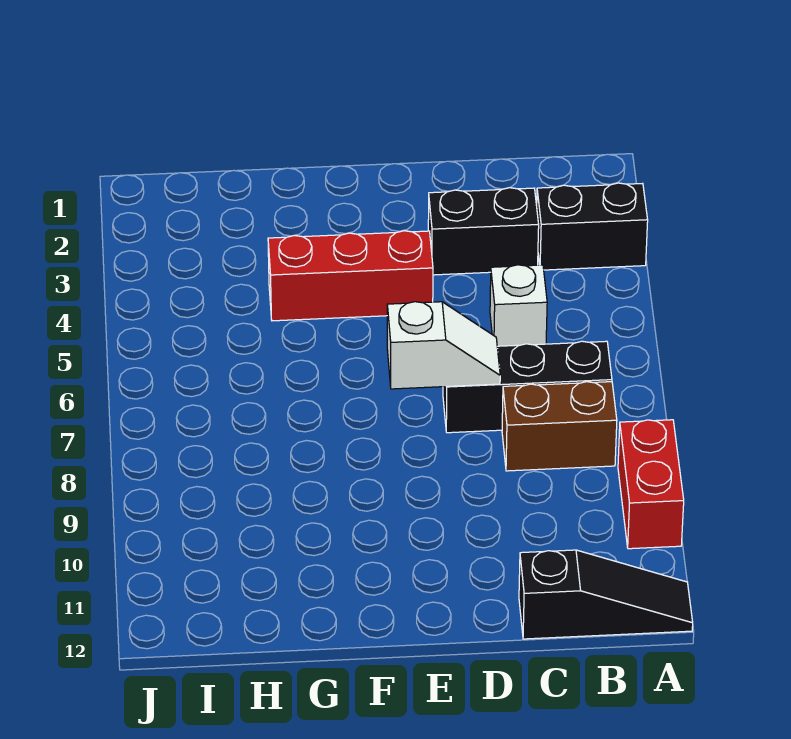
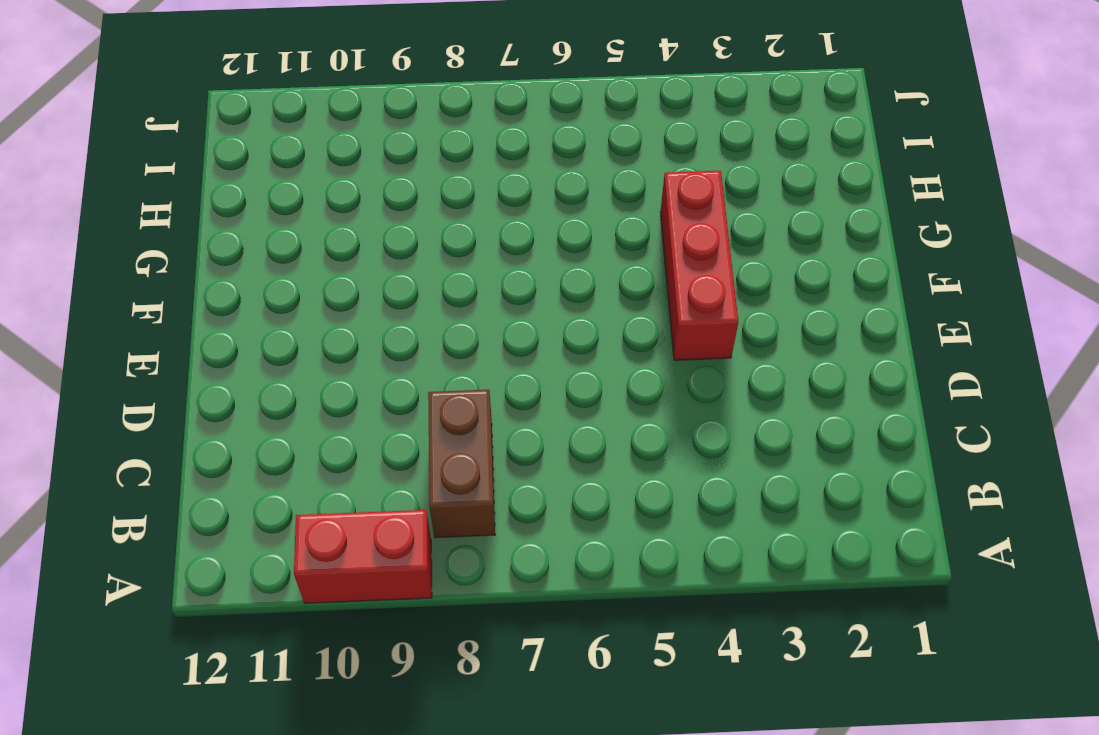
none -> black brick A3:B3 level 1
none -> black slope A12:C12 level 1 top C

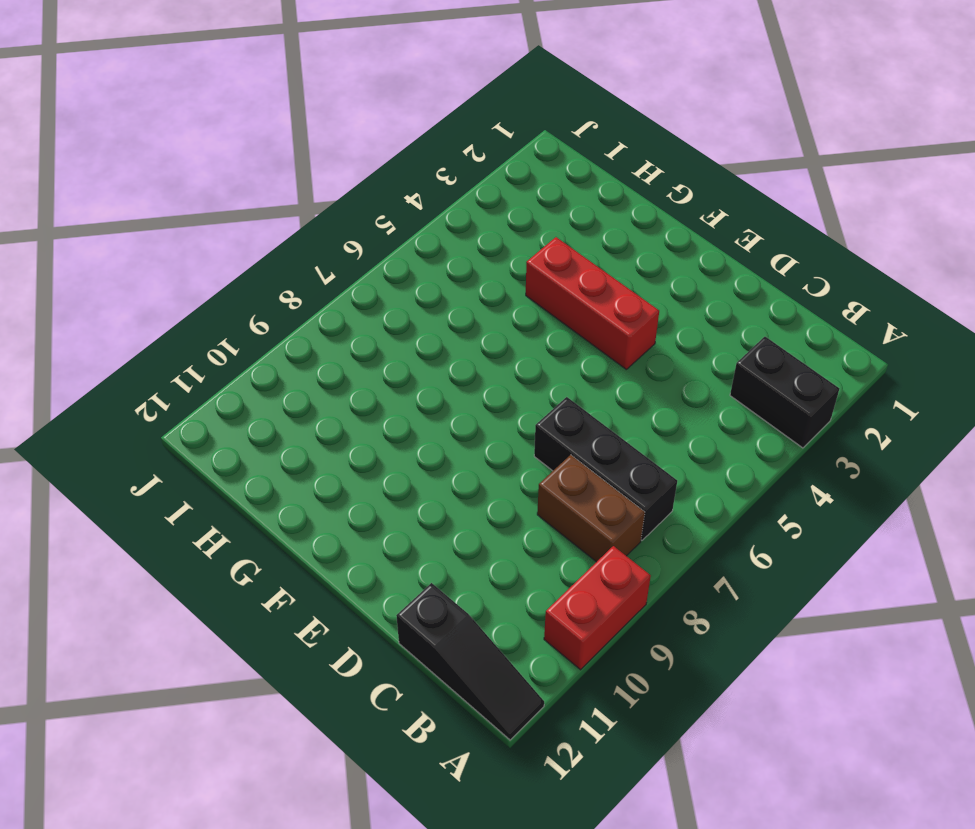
none -> black brick C3:D3 level 1
none -> white brick C5 level 1

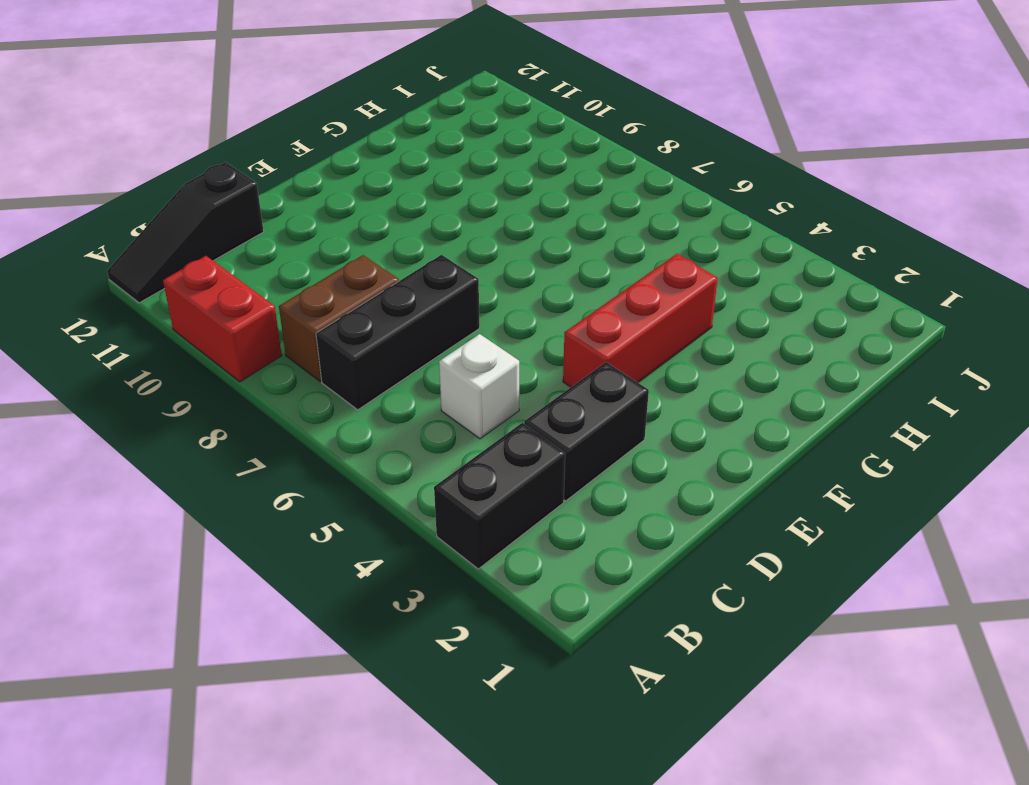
none -> white slope D7:E7 level 2 top E

